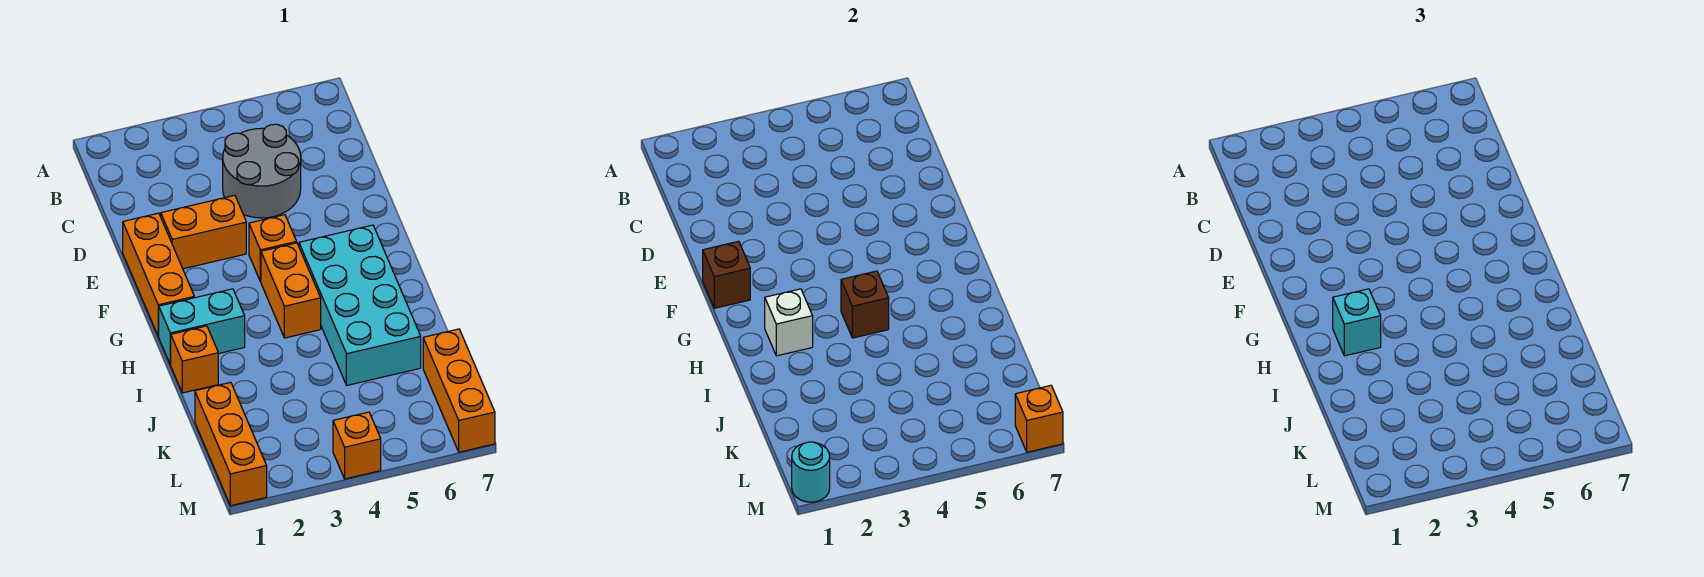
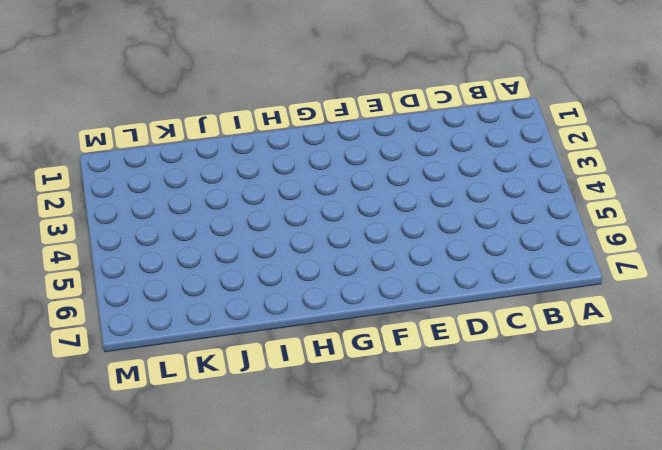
none -> grey round brick C4:D5 level 1
none -> orange brick E1:G1 level 1
none -> orange brick E2:E3 level 1

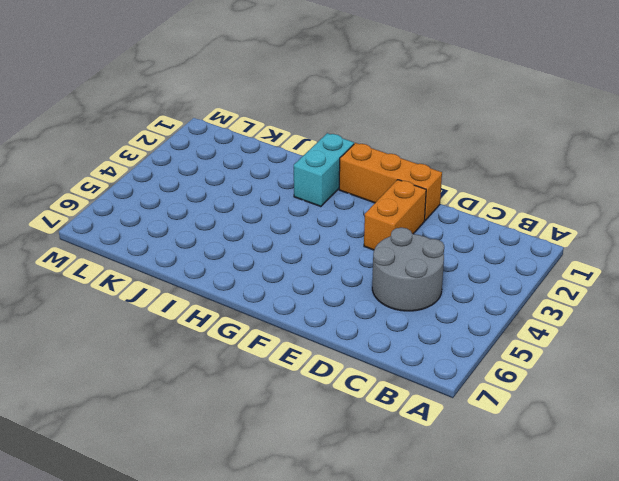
none -> orange brick F4 level 1
none -> orange brick G4:H4 level 1
none -> cyan brick G5:J6 level 1

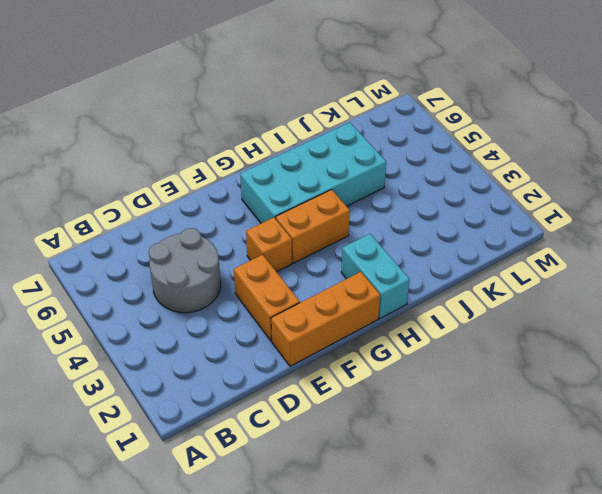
none -> orange brick I1 level 1
none -> orange brick K1:M1 level 1
none -> orange brick K7:M7 level 1

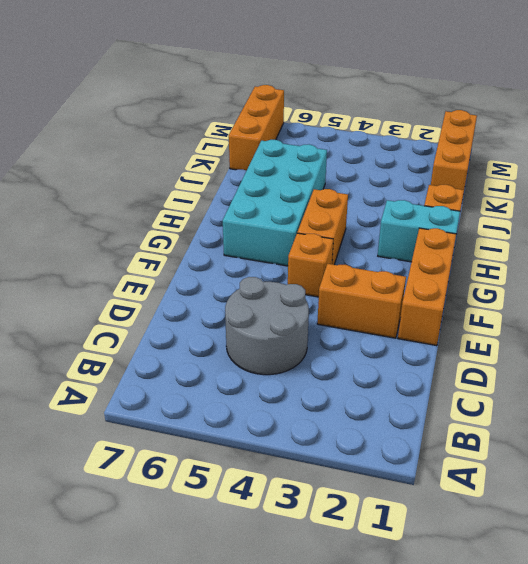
none -> orange brick M4 level 1
none -> brown brick F1 level 2
none -> white brick H2 level 2

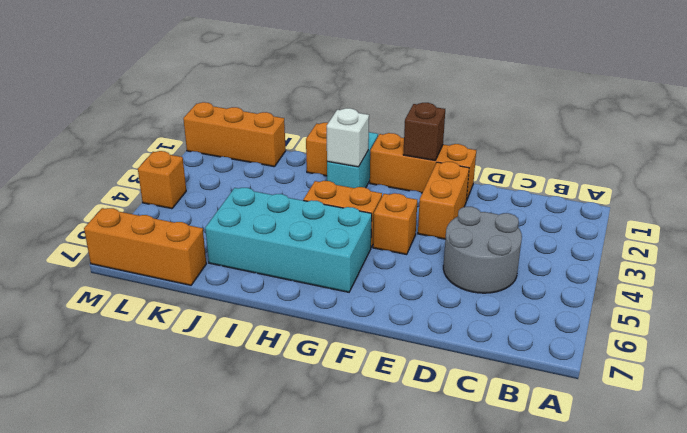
none -> brown brick H4 level 2
none -> cyan round brick M1 level 2
none -> orange brick M7 level 2

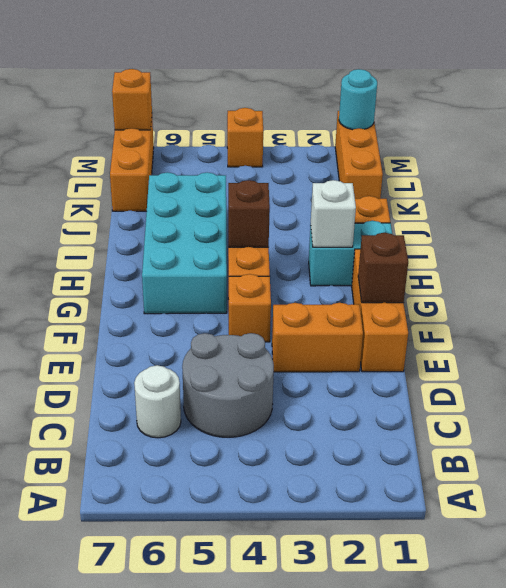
white round brick C6 level 1 -> none
none -> cyan brick H2 level 3

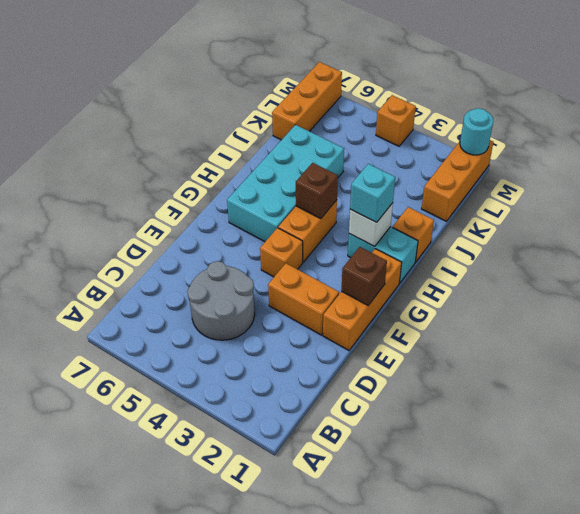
none -> orange brick M7 level 2

